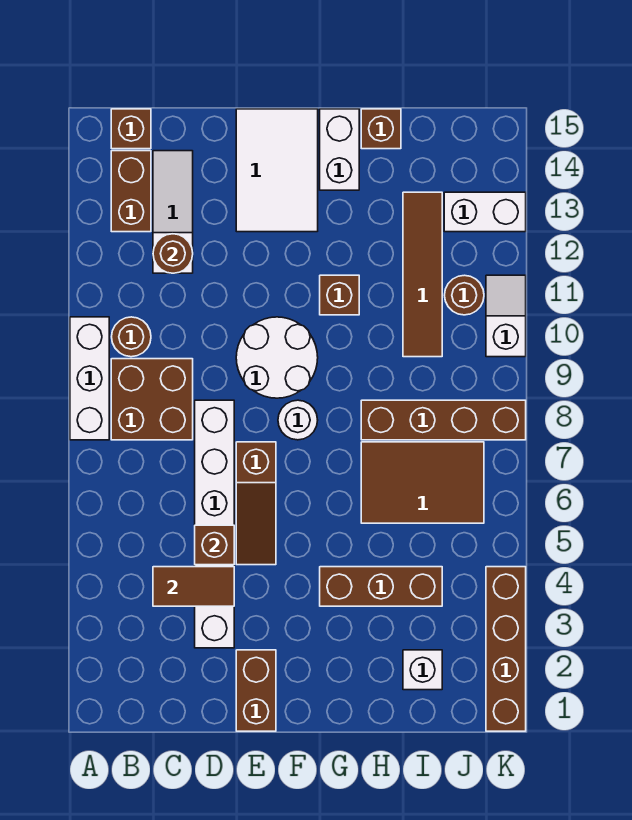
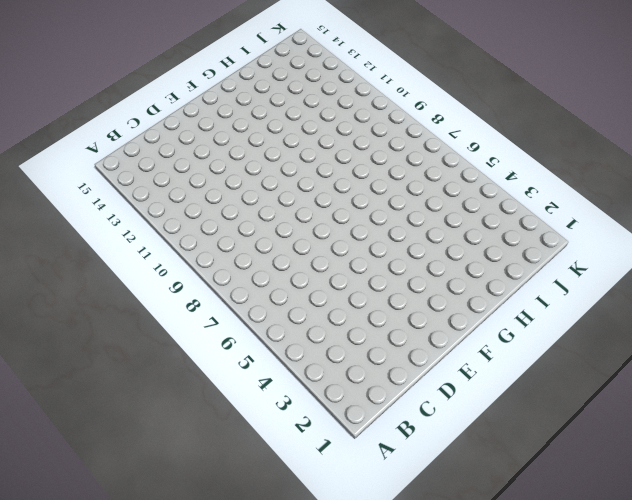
none -> white brick A8:A10 level 1
none -> brown brick B8:C9 level 1
none -> brown round brick B10 level 1

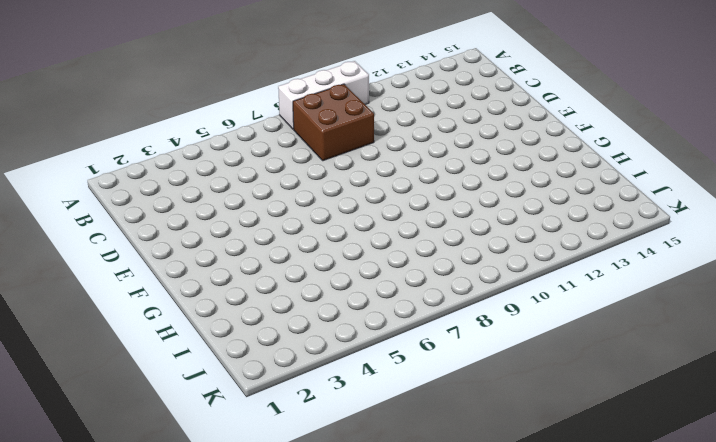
none -> brown round brick B10 level 1
none -> brown brick B13:B14 level 1
none -> brown brick B15 level 1

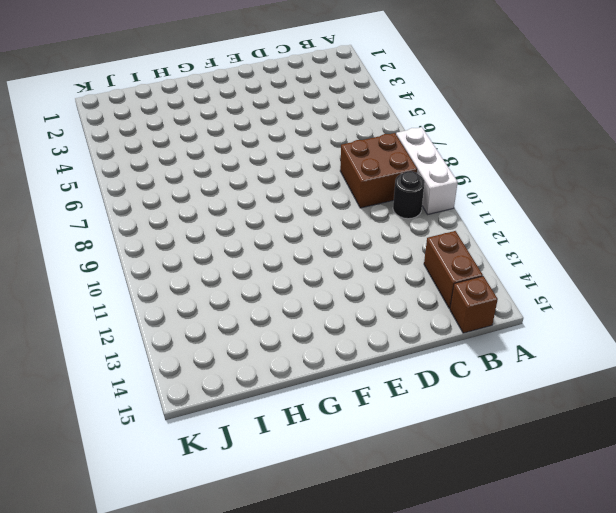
black round brick B10 level 1 -> brown round brick B10 level 1
none -> white slope C12:C14 level 1 top 12
none -> white brick D3:D8 level 1
none -> brown brick E1:E2 level 1

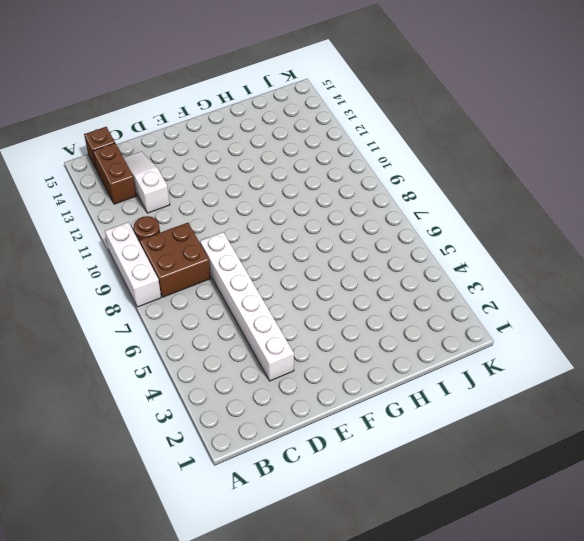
none -> brown brick E1:E2 level 1
none -> brown slope E5:E7 level 1 top 7
none -> white round brick E9:F10 level 1

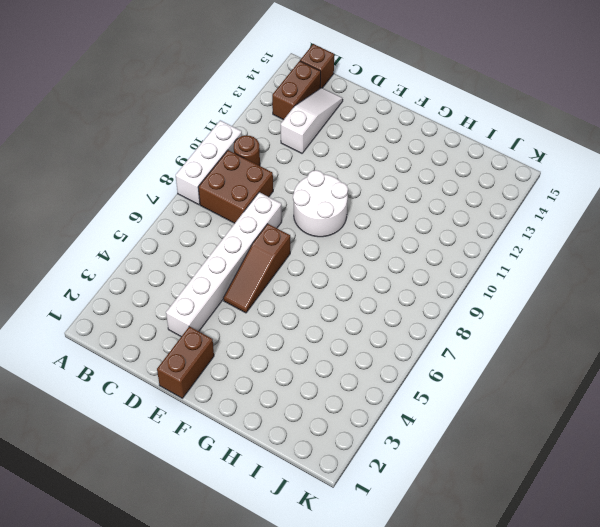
none -> white tile E13:F15 level 1
none -> white round brick F8 level 1
none -> brown brick G4:I4 level 1

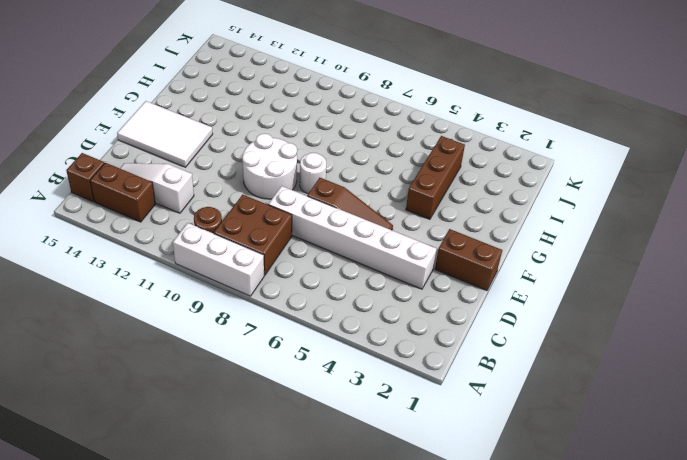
none -> brown brick G11 level 1
none -> white brick G14:G15 level 1
none -> brown tile H6:J7 level 1

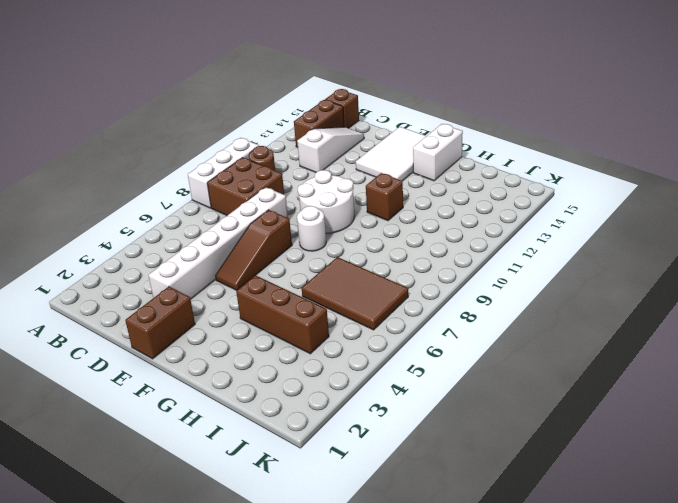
none -> brown brick H8:K8 level 1
none -> brown brick H15 level 1
none -> white brick I2 level 1

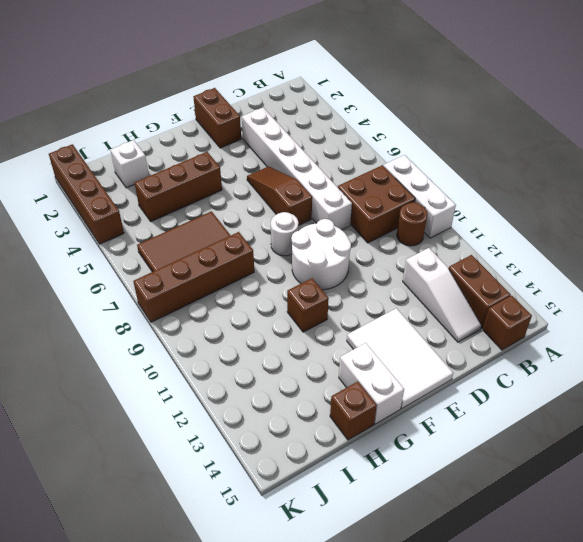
none -> brown tile I10:I13 level 1
none -> brown round brick J11 level 1
none -> white brick J13:K13 level 1

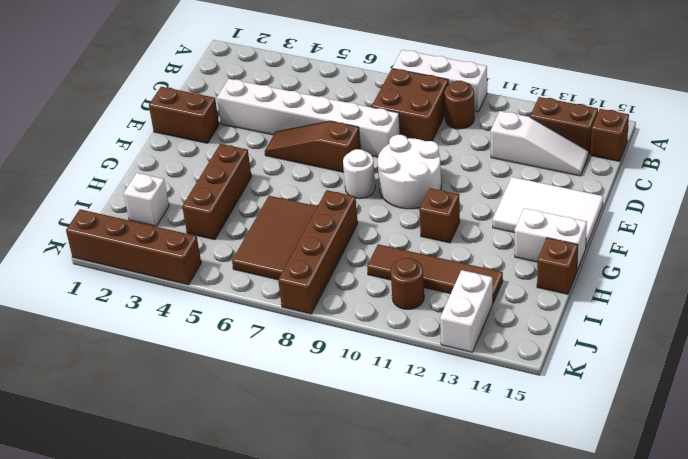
none -> white slope K10:K11 level 1 top 10
none -> brown tile C4:D4 level 2
none -> brown round brick C12 level 2

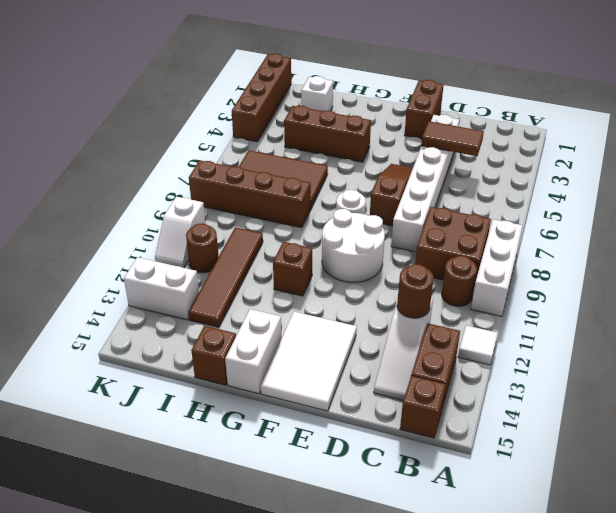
white tile A12 level 1 -> none
none -> brown brick D5 level 2

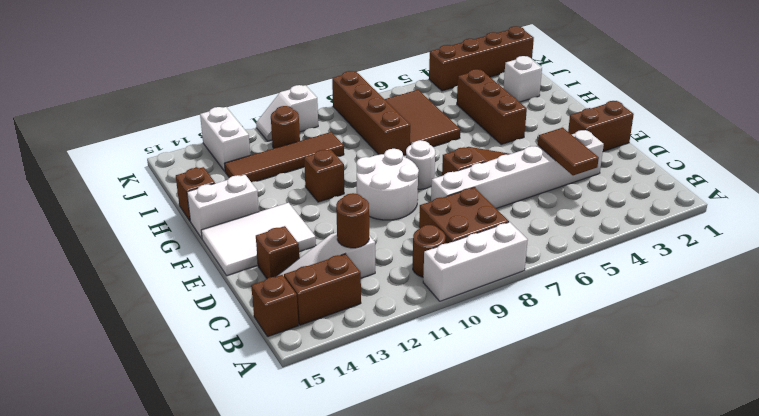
brown brick D14 level 1 -> brown brick D5 level 2

